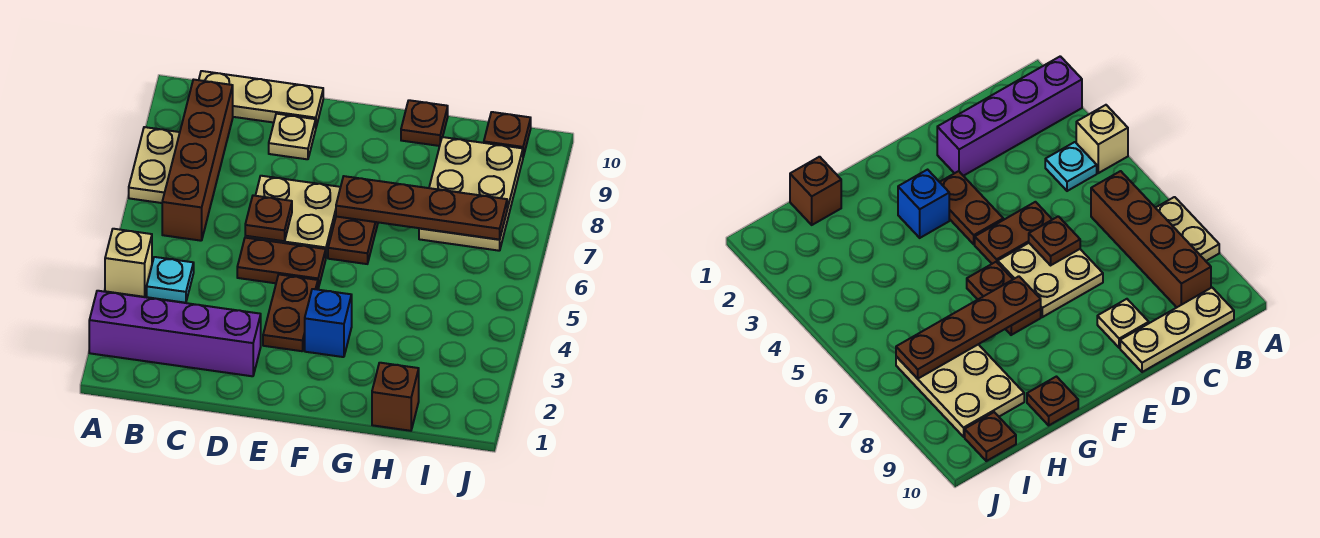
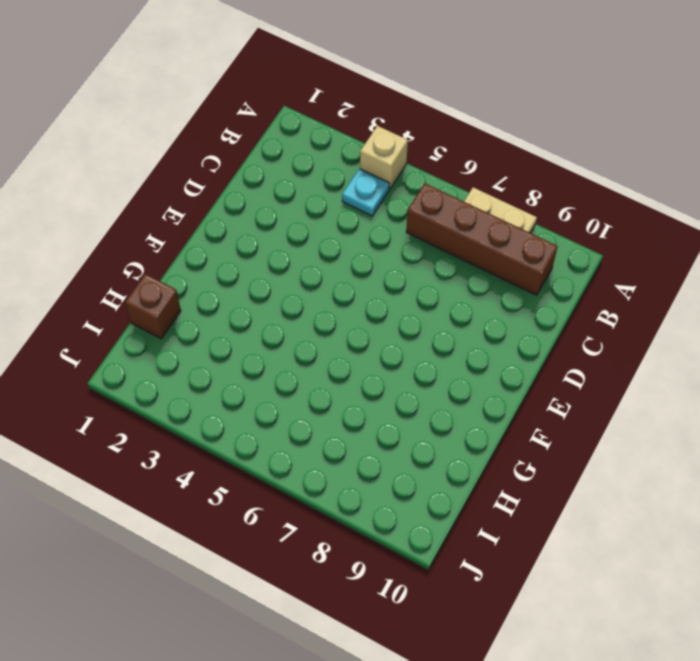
none -> purple brick A2:D2 level 1
none -> tan plate B10:D10 level 1
none -> brown plate D5:E5 level 1

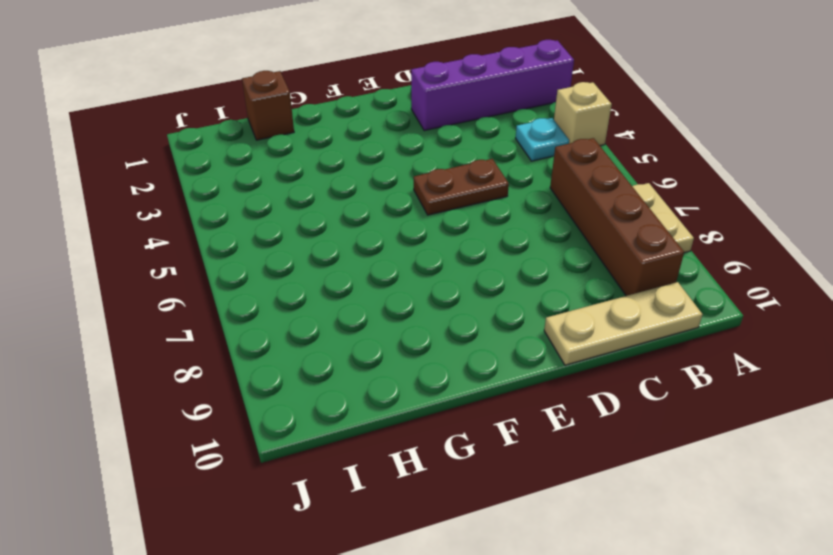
none -> tan plate D6:E7 level 1
none -> tan plate D9 level 1
none -> brown plate E3:E4 level 1

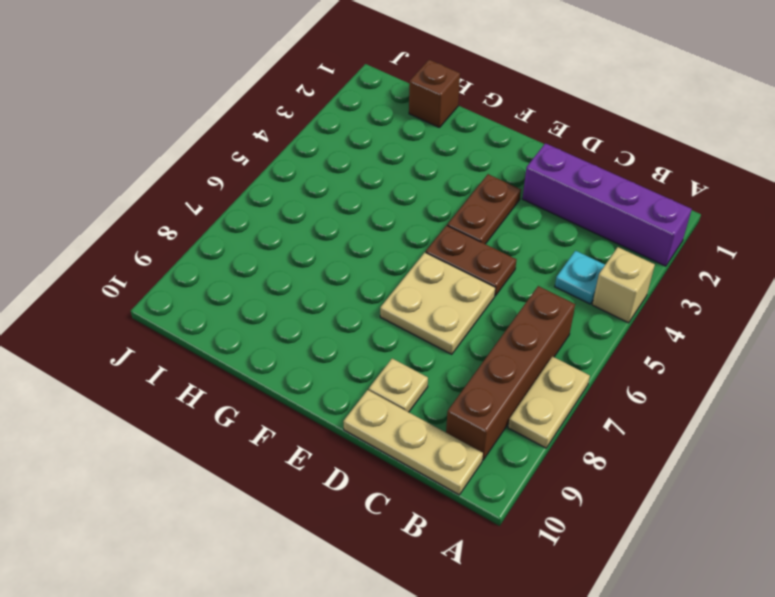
none -> blue brick F3 level 1
none -> brown plate F6:F7 level 1
none -> brown plate G10 level 1

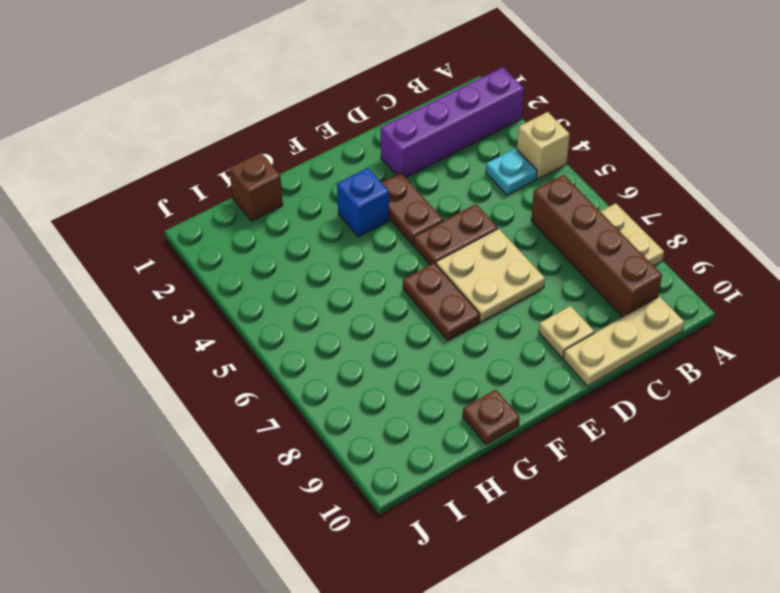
none -> tan plate H7:I9 level 1
none -> brown plate I10 level 1
none -> brown plate D6 level 2

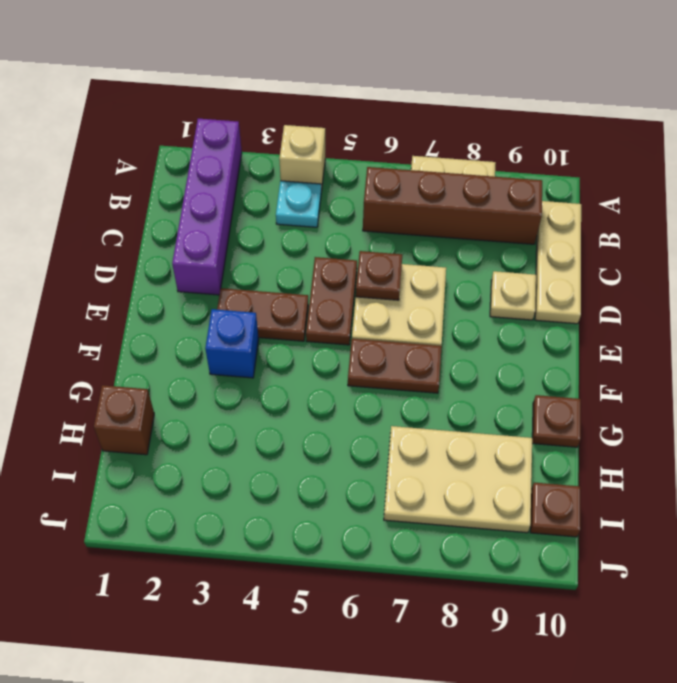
none -> brown plate F7:I7 level 2

